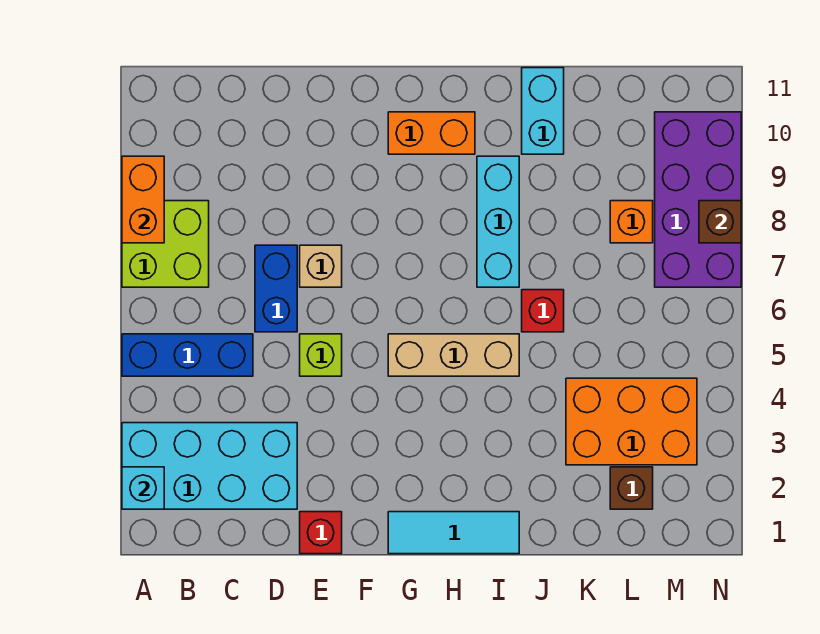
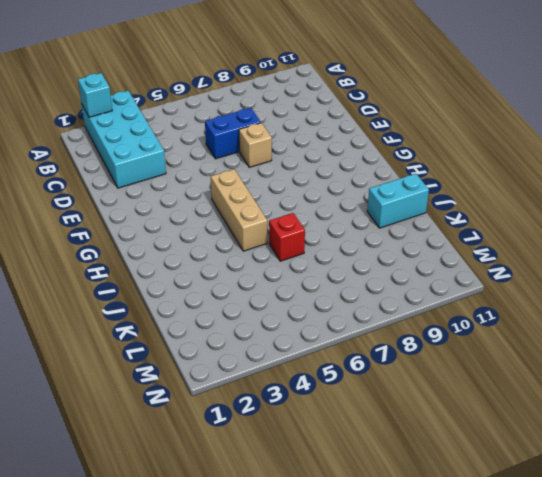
none -> blue brick A5:C5 level 1
none -> lime brick A7:B8 level 1
none -> red brick E1 level 1

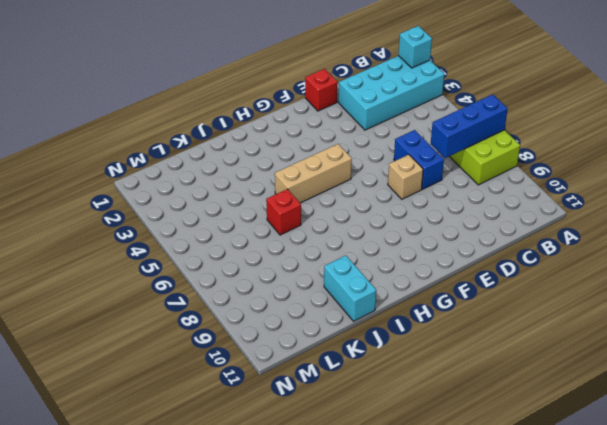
blue brick A7:C7 level 2 -> blue brick A5:C5 level 1
none -> lime brick E5 level 1
none -> cyan tile G1:I1 level 1
none -> orange brick G10:H10 level 1

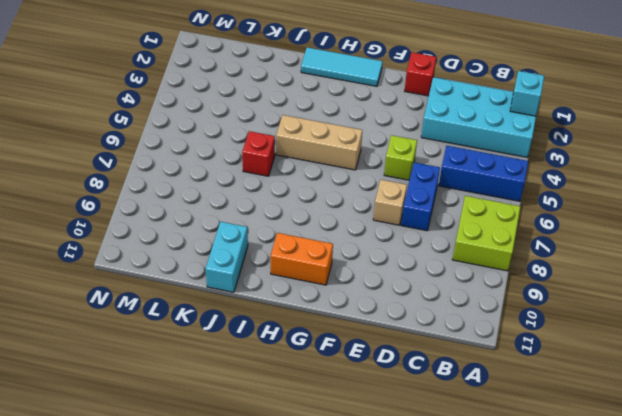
none -> cyan brick I7:I9 level 1
none -> orange brick K3:M4 level 1
none -> brown brick L2 level 1

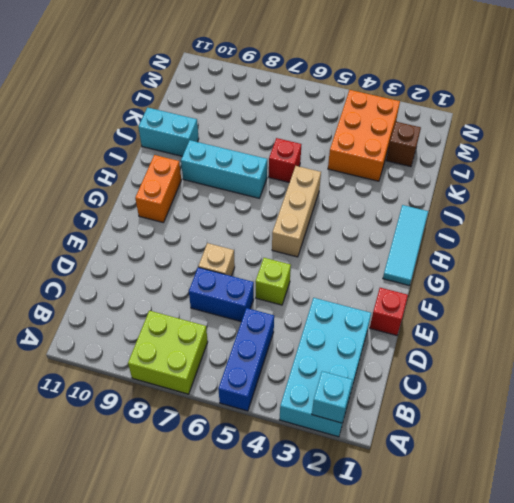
none -> orange brick L8 level 1
none -> purple brick M7:N10 level 1
none -> orange brick A8:A9 level 2

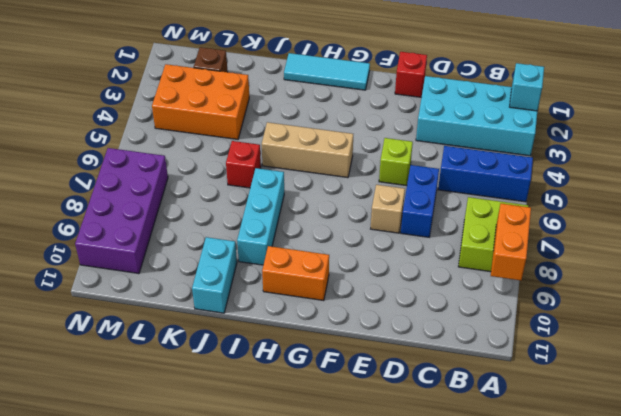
none -> orange brick L8 level 1
none -> brown brick N8 level 2

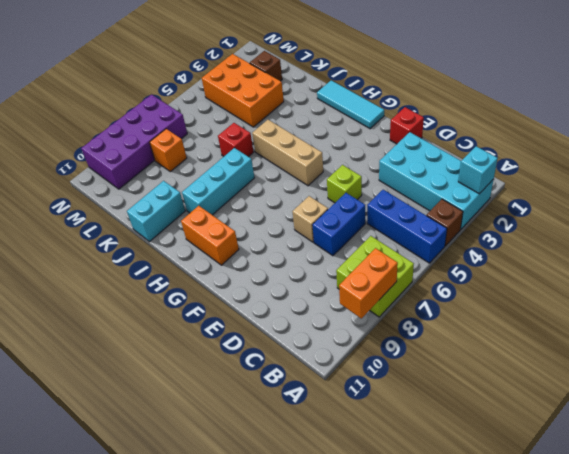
brown brick A4 level 1 -> brown brick N8 level 2

